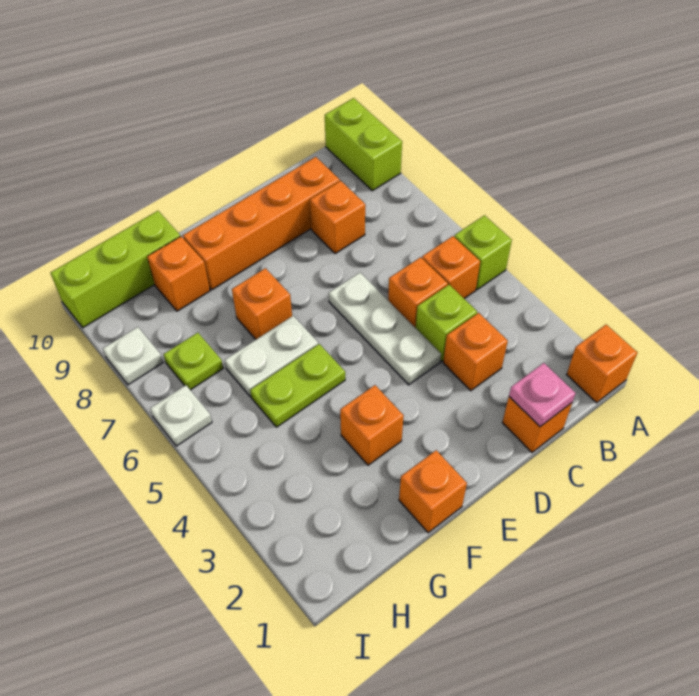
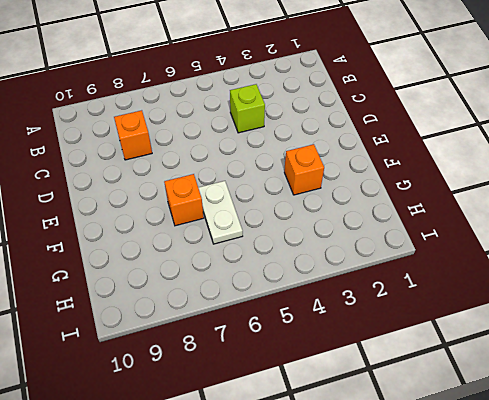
none -> orange brick A1 level 1
none -> lime brick A5 level 1
none -> lime brick A9:A10 level 1

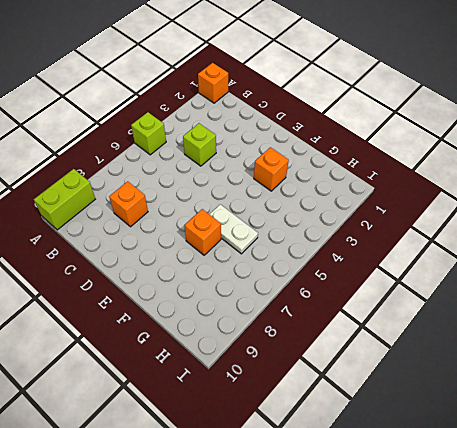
none -> orange brick B5 level 1
none -> orange brick C1 level 1
none -> orange brick C3 level 1

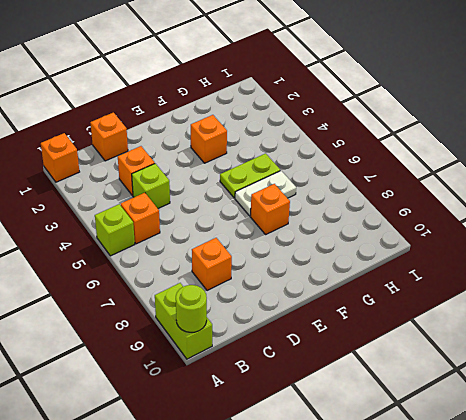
lime round brick A10 level 2 -> none
none -> orange brick C5 level 1
none -> orange brick C9:F9 level 1
none -> white plate D4:D6 level 1

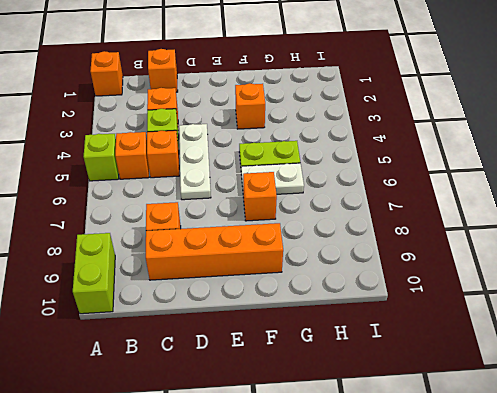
none -> orange brick F1 level 1
none -> orange brick G9 level 1
none -> lime brick G10:I10 level 1

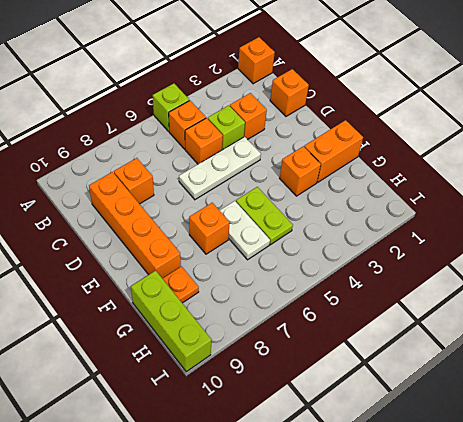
orange brick F1:F2 level 1 -> orange brick F1 level 1
orange plate G9 level 1 -> orange brick G9 level 1
none -> lime brick A9:A10 level 1
none -> lime plate H7 level 1
none -> white plate I6 level 1

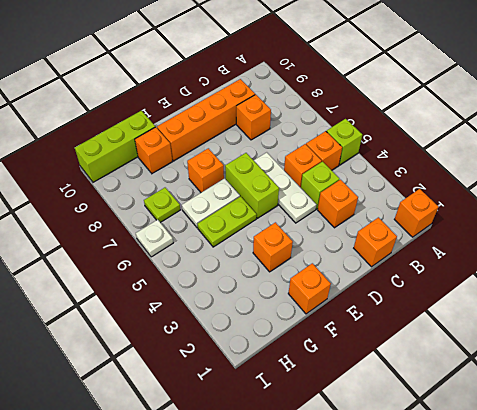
lime brick E5:E6 level 1 -> lime brick A9:A10 level 1
none -> white plate I8 level 1
none -> pink plate C1 level 2

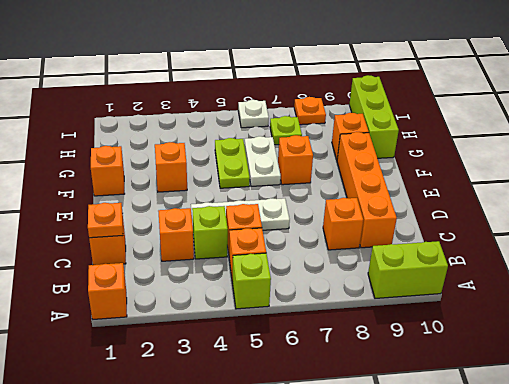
orange plate C1 level 2 -> pink plate C1 level 2
orange plate I8 level 1 -> white plate I8 level 1

